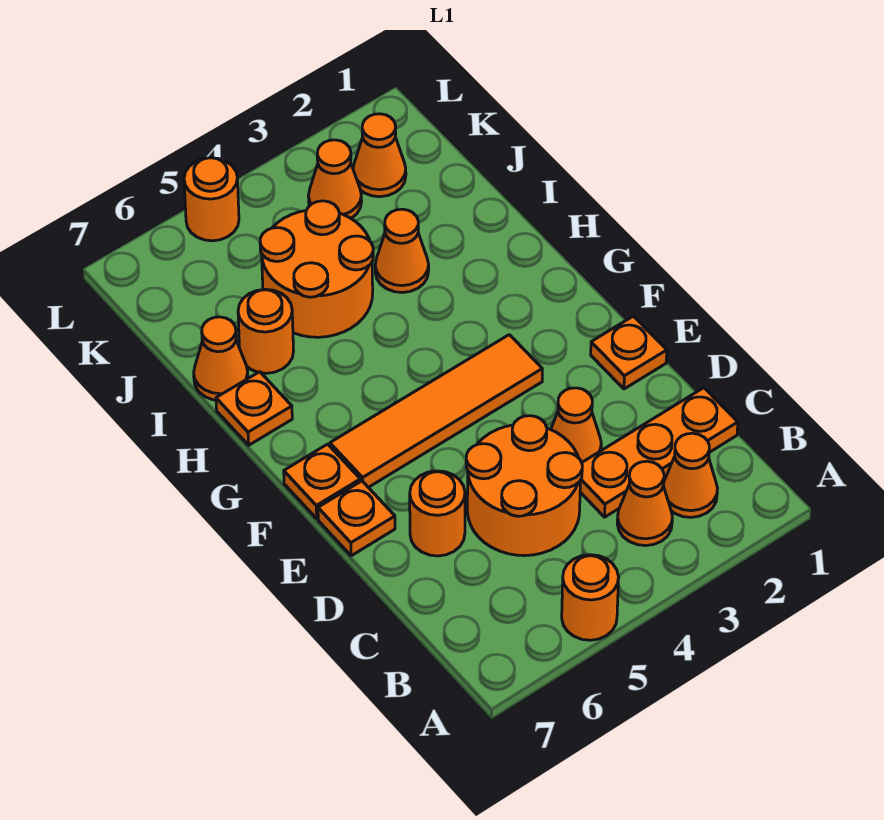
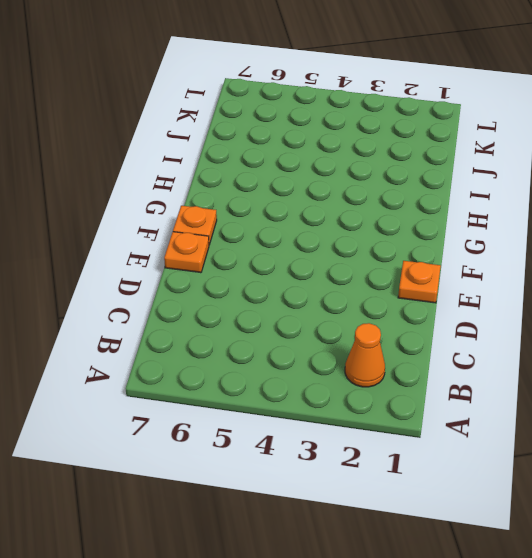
none -> orange round brick A5 level 1
none -> orange cone B3 level 1
none -> orange plate C1:C3 level 1

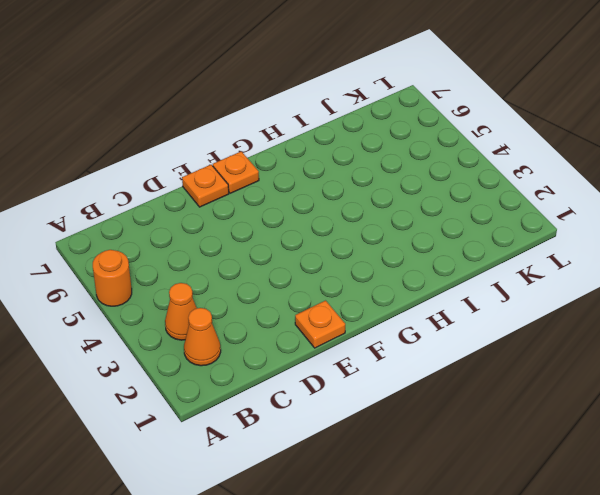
none -> orange plate C1:C3 level 1
none -> orange round brick C4:D5 level 1
none -> orange cone D3 level 1

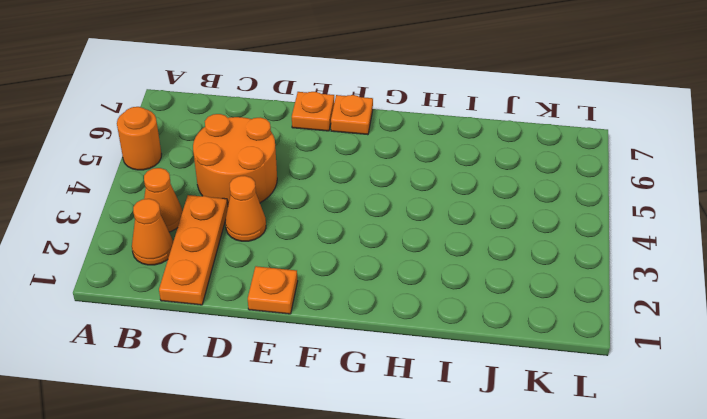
none -> orange round brick D6 level 1
none -> orange tile F3:F6 level 1
none -> orange plate H7 level 1

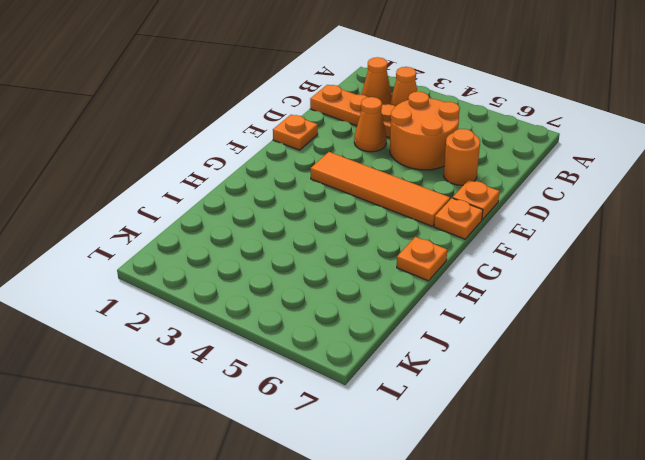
none -> orange round brick A5 level 1
none -> orange cone I3 level 1
none -> orange round brick I4:J5 level 1

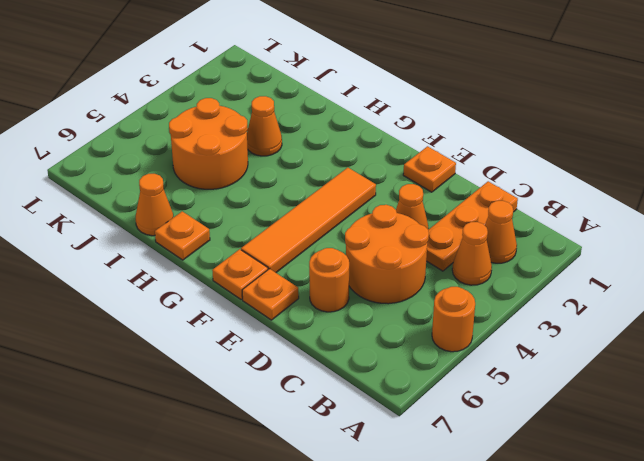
none -> orange round brick I6 level 1
none -> orange cone K2 level 1
none -> orange cone K3 level 1

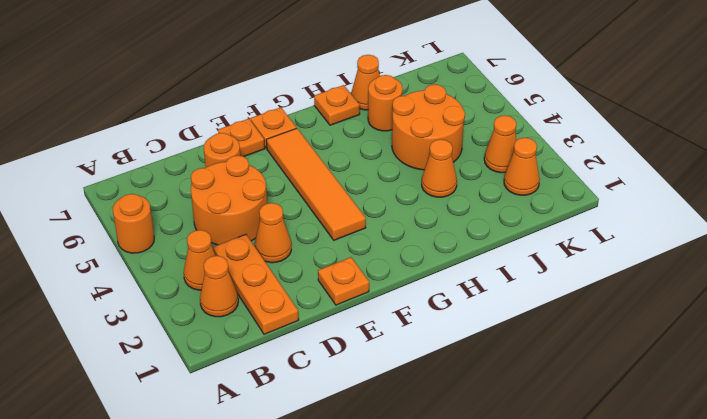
none -> orange round brick L5 level 1

